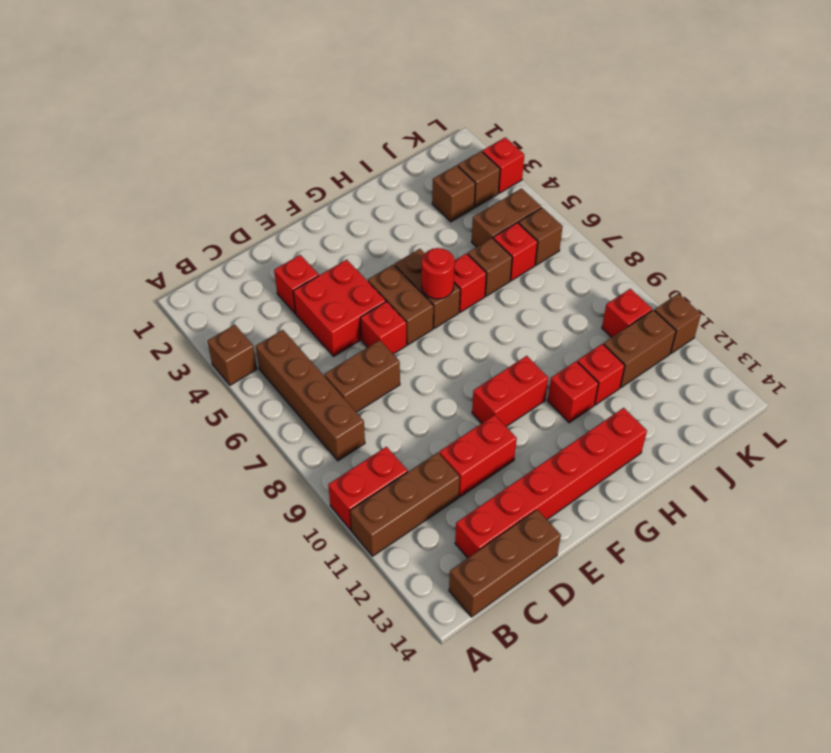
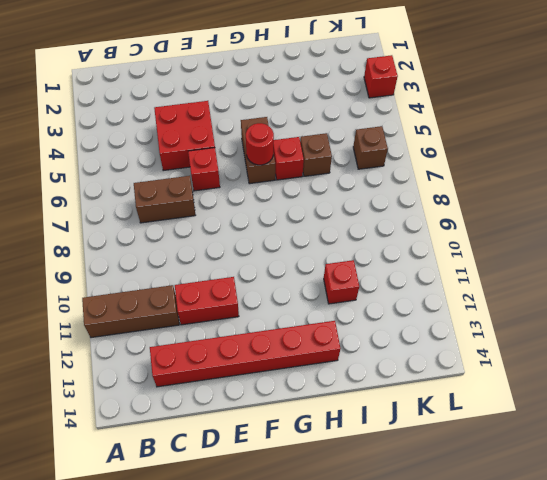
none -> brown brick A4 level 1
none -> red brick A10:B10 level 1
none -> brown brick B5:B8 level 1

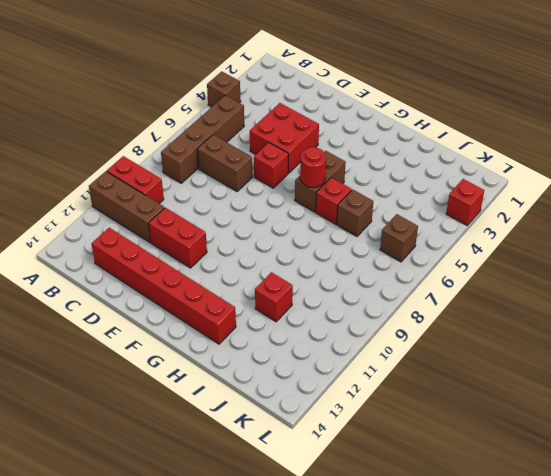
none -> brown brick B14:D14 level 1
none -> red brick D3 level 1
none -> brown brick F5:F6 level 1

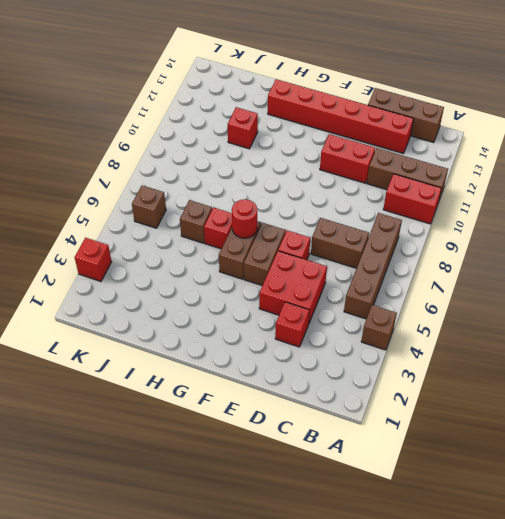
none -> red brick F10:G10 level 1
none -> red brick H11 level 1
none -> brown brick J3 level 1

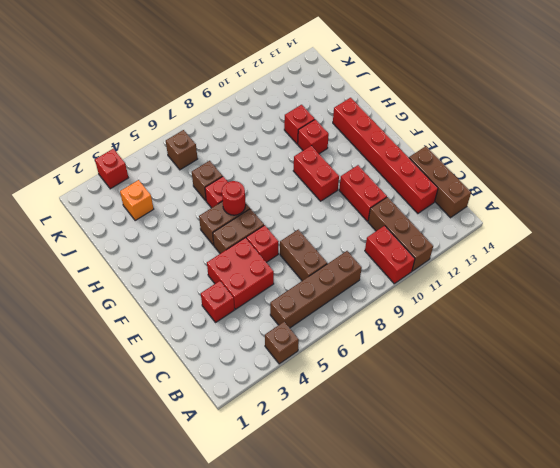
orange brick J3 level 1 -> brown brick J3 level 1
none -> brown brick J5:K5 level 1
none -> red brick J6 level 1
none -> brown brick J11:K11 level 1

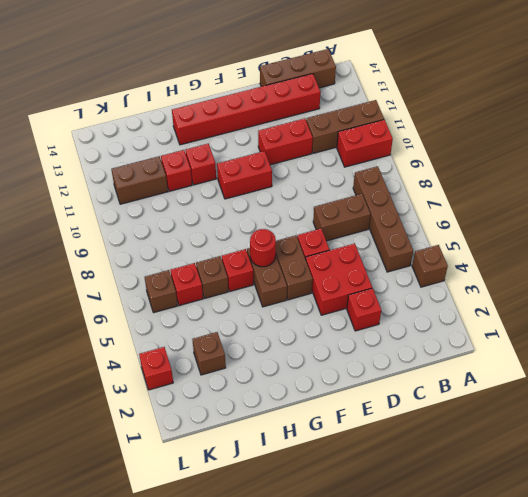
none -> brown brick J5:K5 level 1
none -> brown brick K3 level 1
none -> red brick K10 level 1

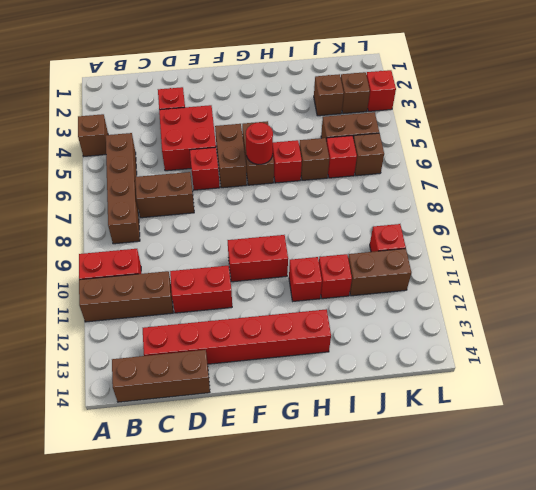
none -> brown brick L11 level 1

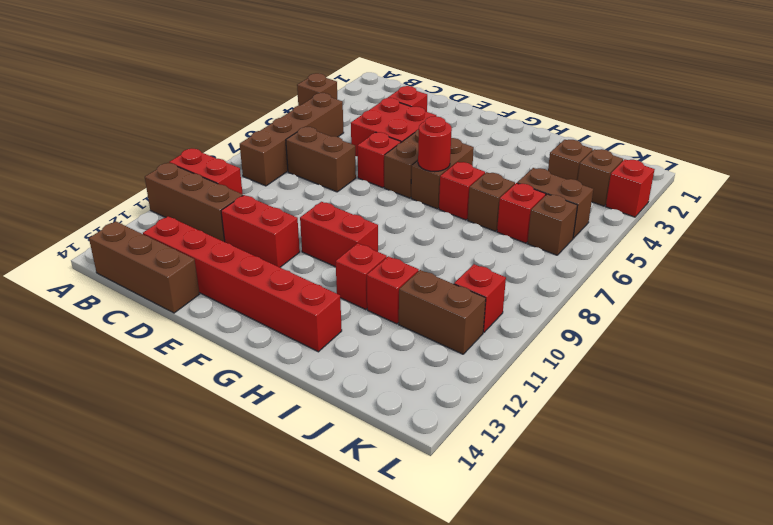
none -> brown brick L11 level 1

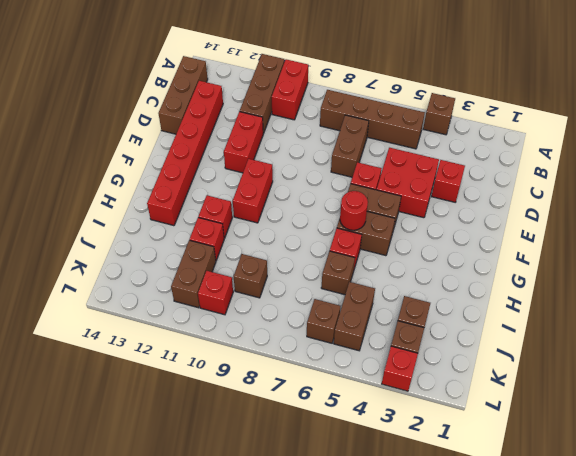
brown brick J9 level 1 -> brown brick L11 level 1
none -> red brick J6 level 1

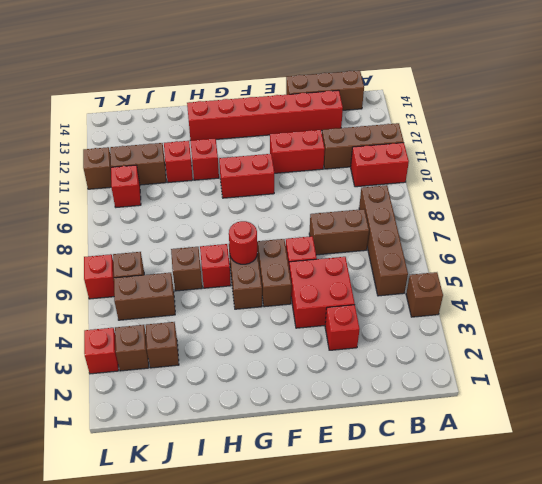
red brick L6 level 1 -> red brick J6 level 1

